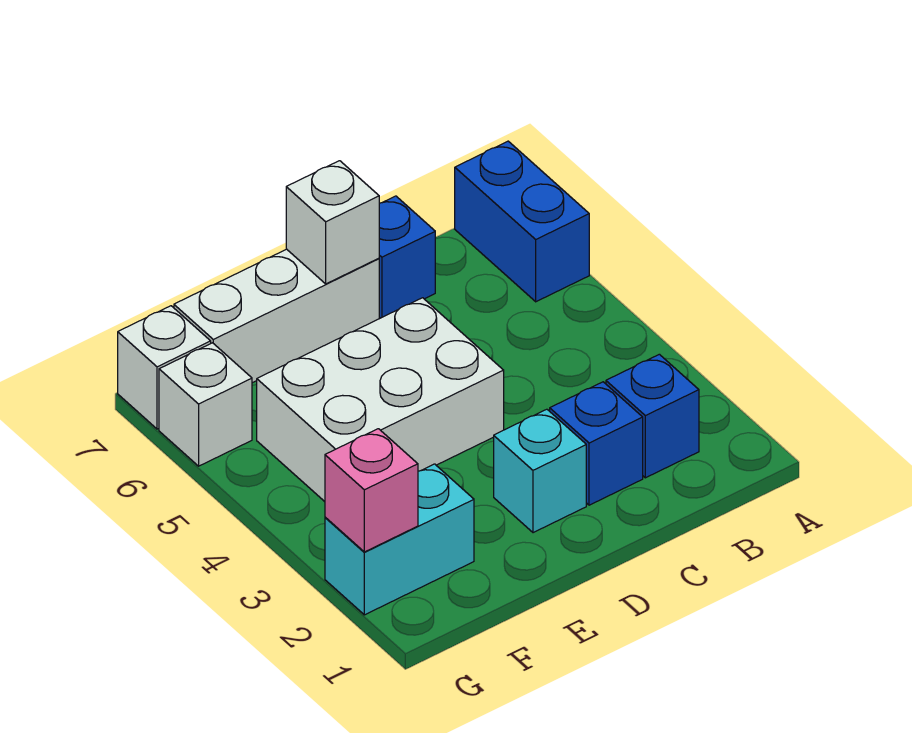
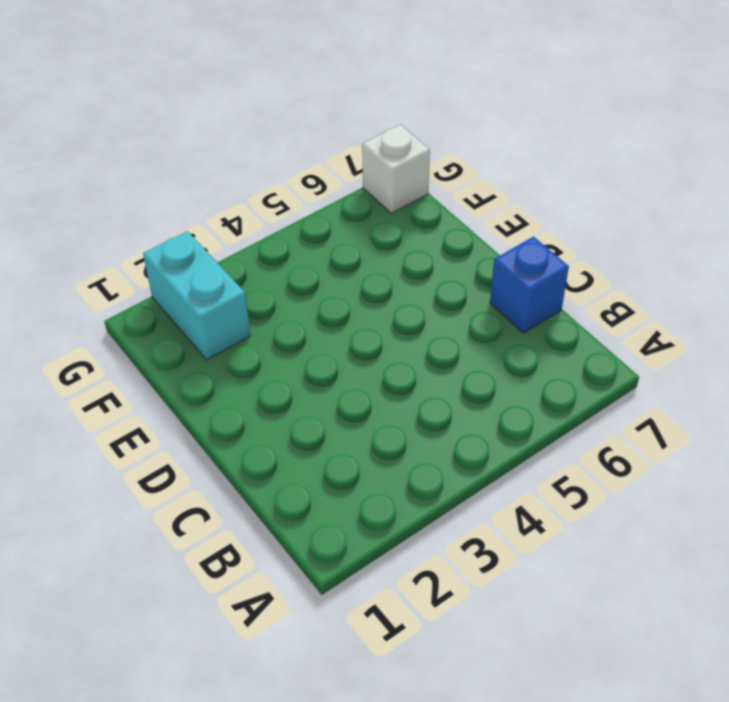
none -> blue brick A6:A7 level 1
none -> blue brick B2 level 1
none -> blue brick C2 level 1

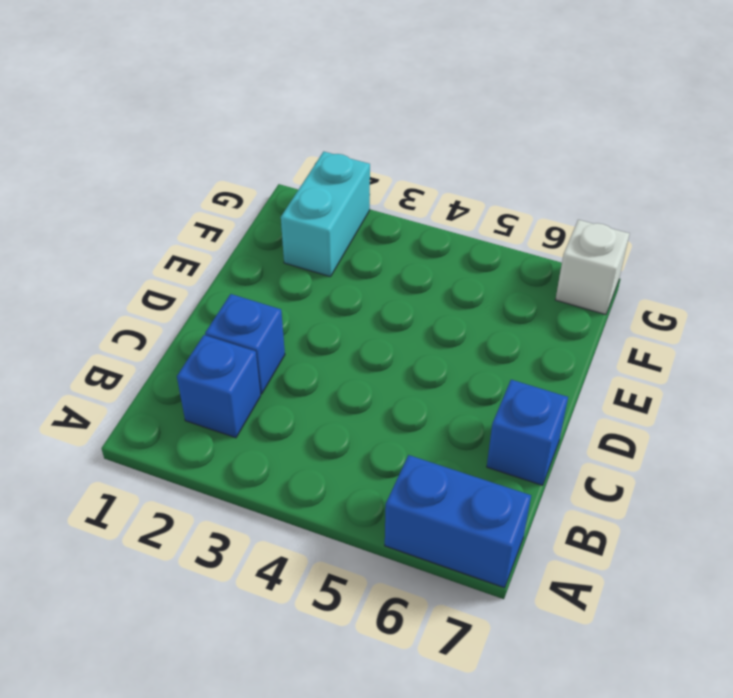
none -> cyan brick D2 level 1
none -> white brick D4:F5 level 1
none -> white brick D7:F7 level 1

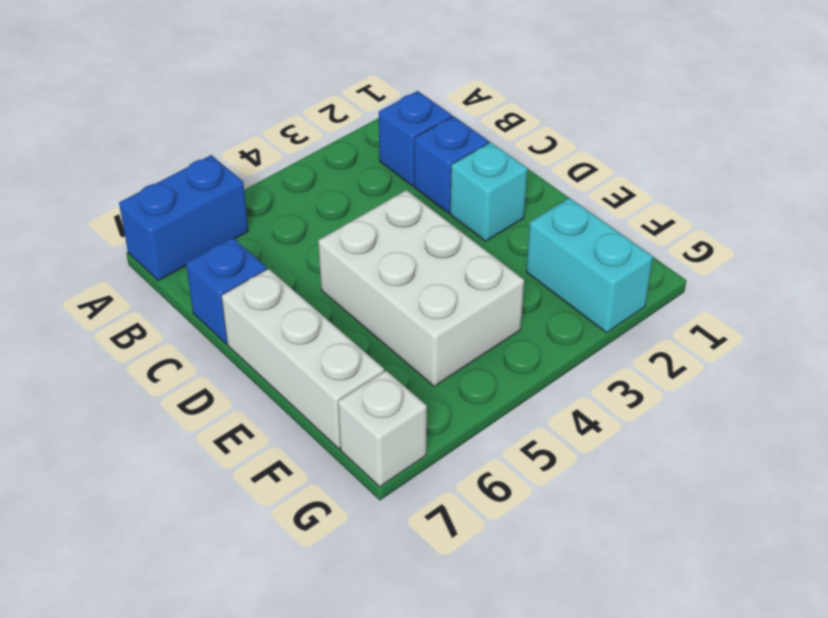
none -> white brick G6 level 1
none -> white brick D7 level 2
none -> pink brick G2 level 2

